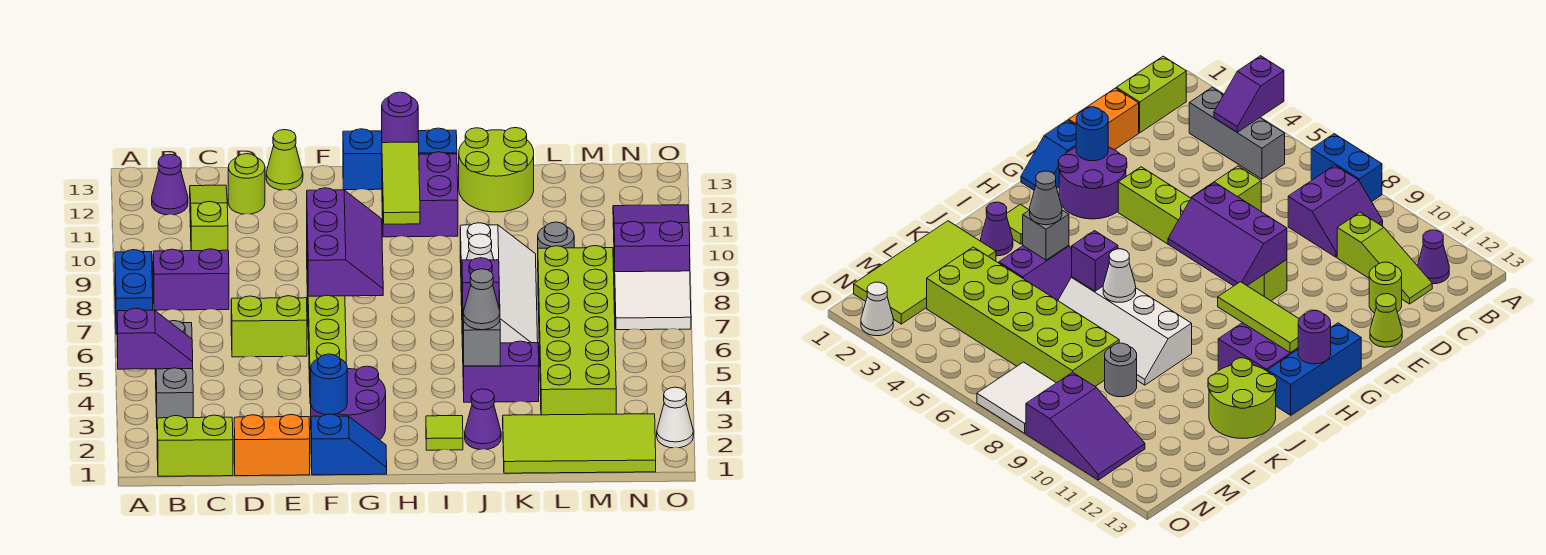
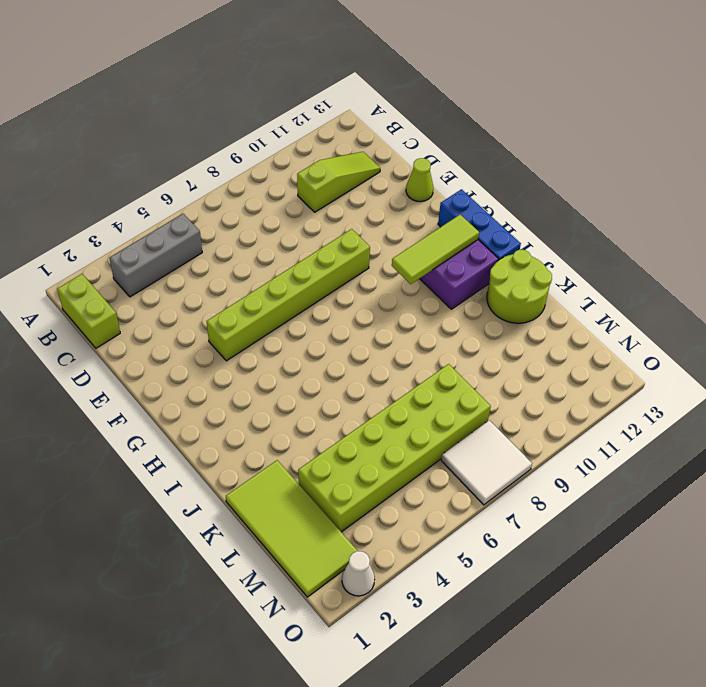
none -> blue brick A7:A8 level 1
none -> purple slope B8:C9 level 1 top 8
none -> purple cone B12 level 1
none -> orange brick D1:E1 level 1

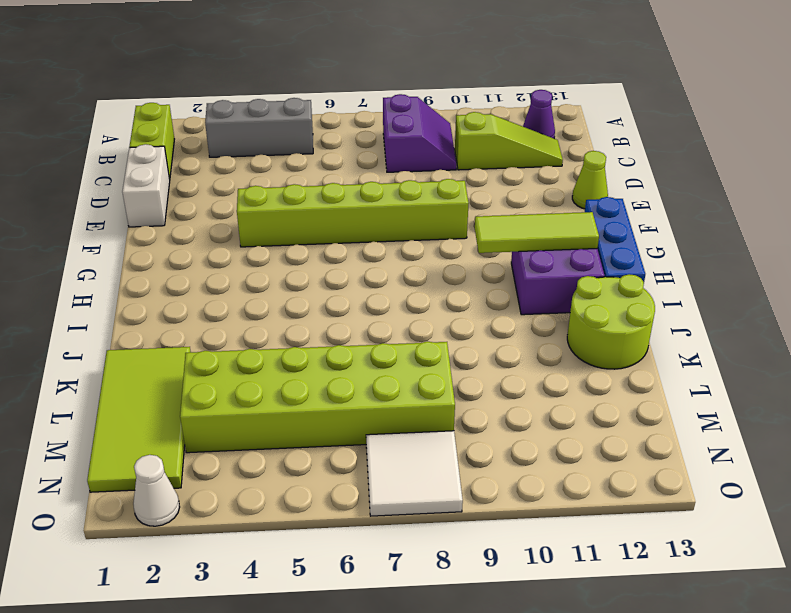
white brick D1:E1 level 1 -> orange brick D1:E1 level 1
none -> blue brick A7:A8 level 1
none -> lime brick D6:E6 level 1
none -> lime round brick D12 level 1
none -> blue slope F1:G1 level 1 top F

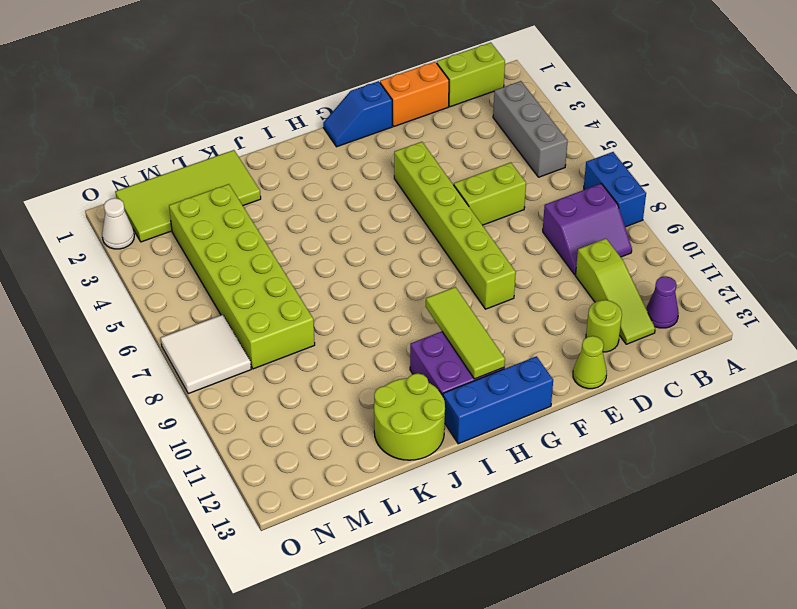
none -> purple round brick F2:G3 level 1
none -> lime tile I2 level 1
none -> purple cone J2 level 1
none -> purple slope J4:K5 level 1 top 4

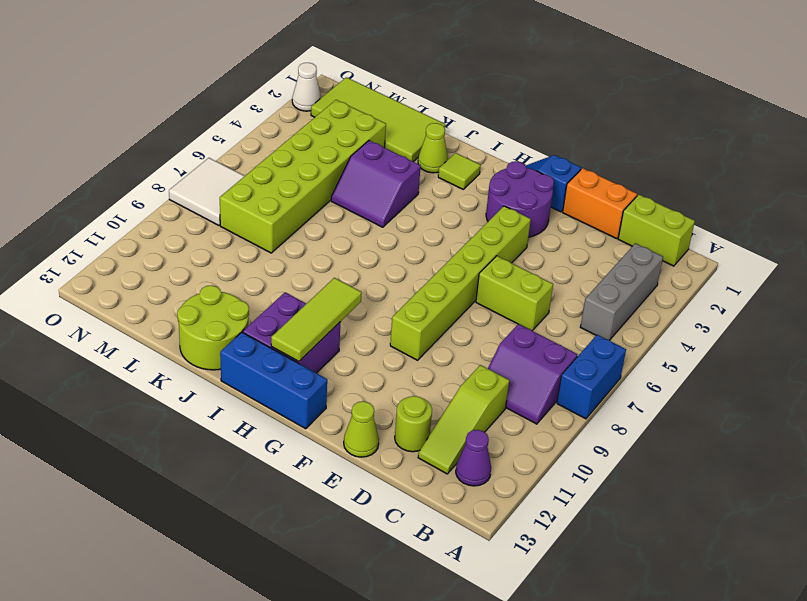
lime cone J2 level 1 -> purple cone J2 level 1
none -> white slope J6:K9 level 1 top J
none -> grey round brick L9 level 1
none -> purple slope N9:O11 level 1 top 9
none -> purple slope A4:B4 level 2 top A

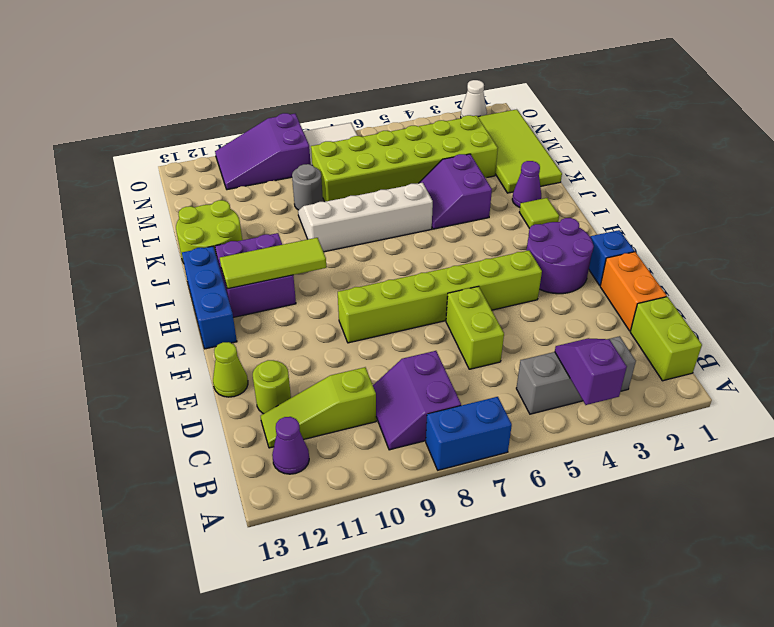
none -> blue round brick F2 level 2
none -> purple slope F7:G9 level 2 top F
none -> purple round brick H13 level 2
none -> grey brick J4 level 2

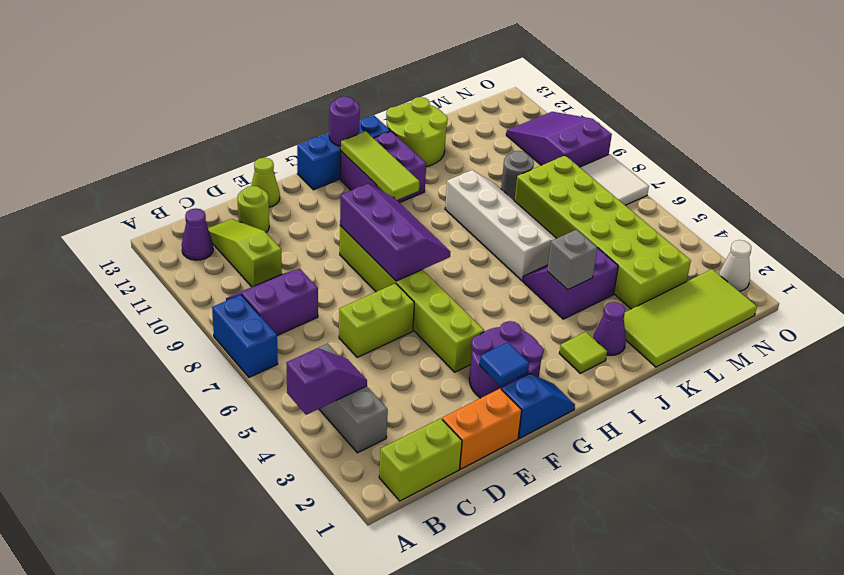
blue tile F2 level 2 -> blue round brick F2 level 2
none -> purple brick J6 level 2
none -> white cone J7 level 2
none -> grey cone J4 level 3

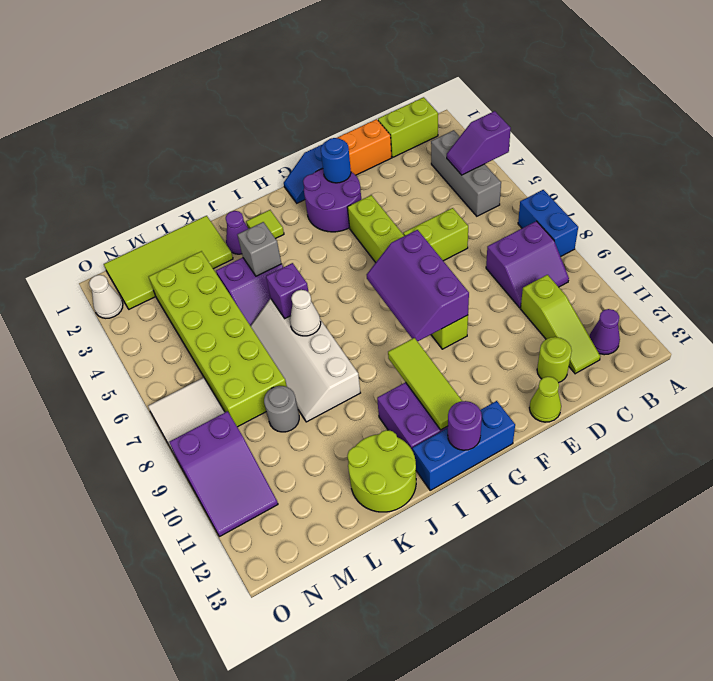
none -> grey cone J4 level 3

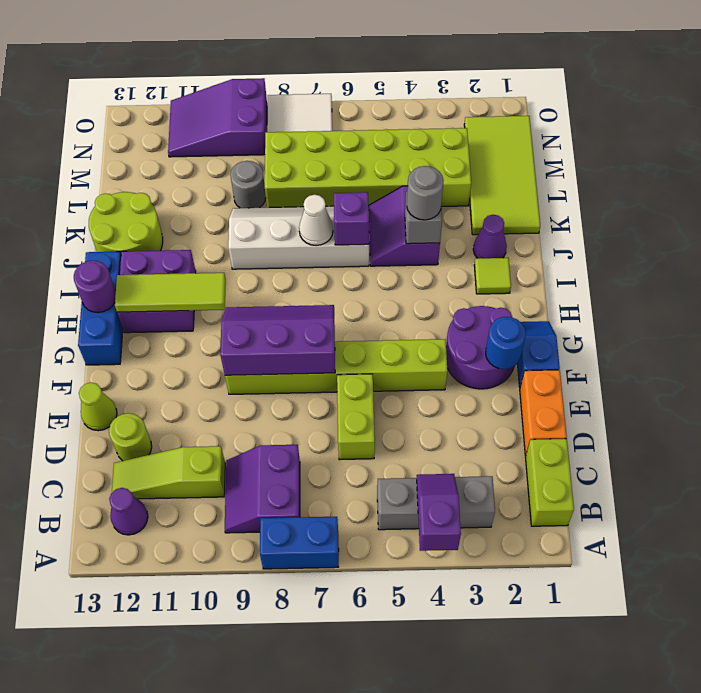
grey round brick J4 level 3 -> grey cone J4 level 3
none -> white cone O2 level 1

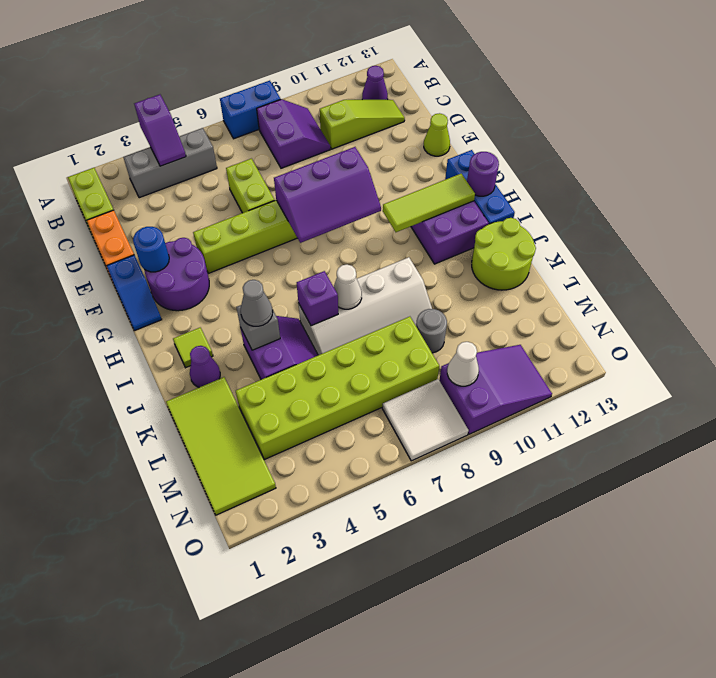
white cone N9 level 2 -> white cone O2 level 1
none -> lime round brick D12 level 1

